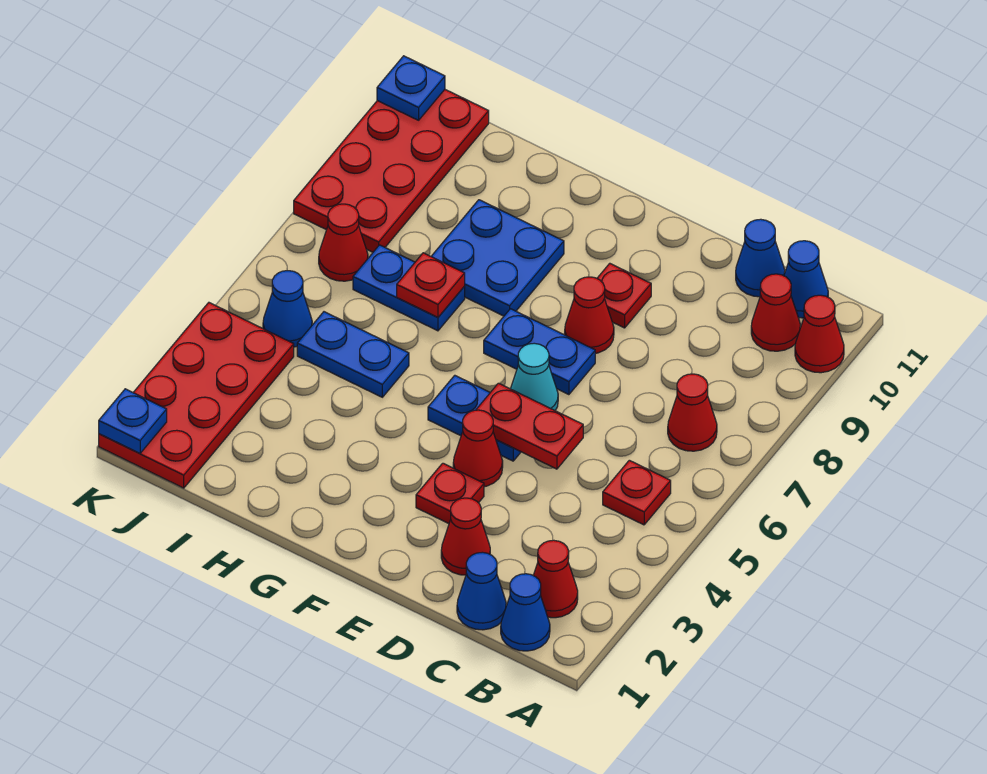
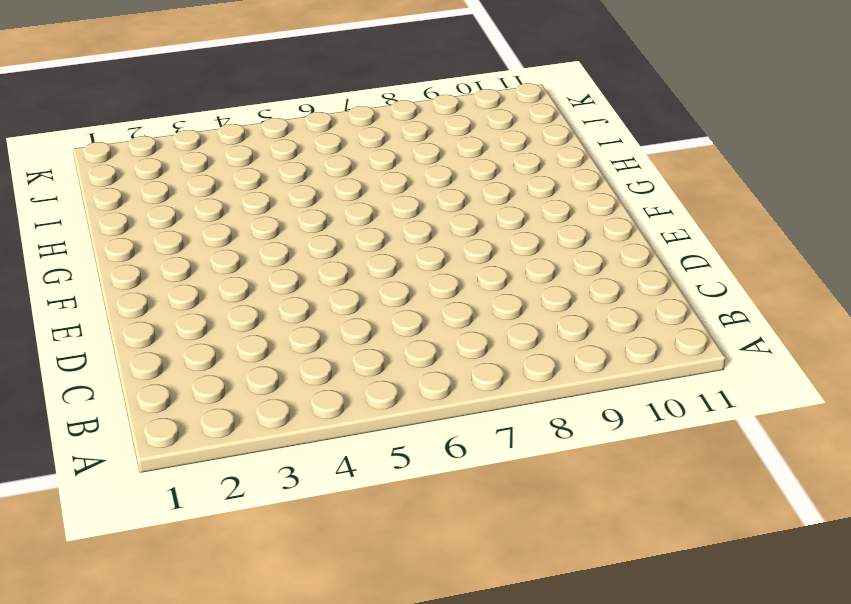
none -> red cone A10 level 1
none -> blue cone B1 level 1
none -> red cone B2 level 1

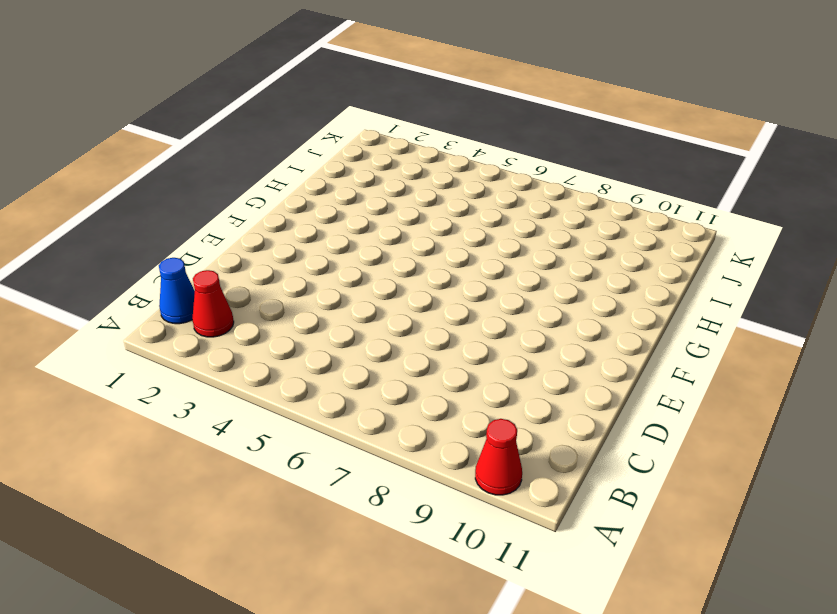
none -> red plate B5 level 1
none -> red cone B7 level 1
none -> red cone B10 level 1

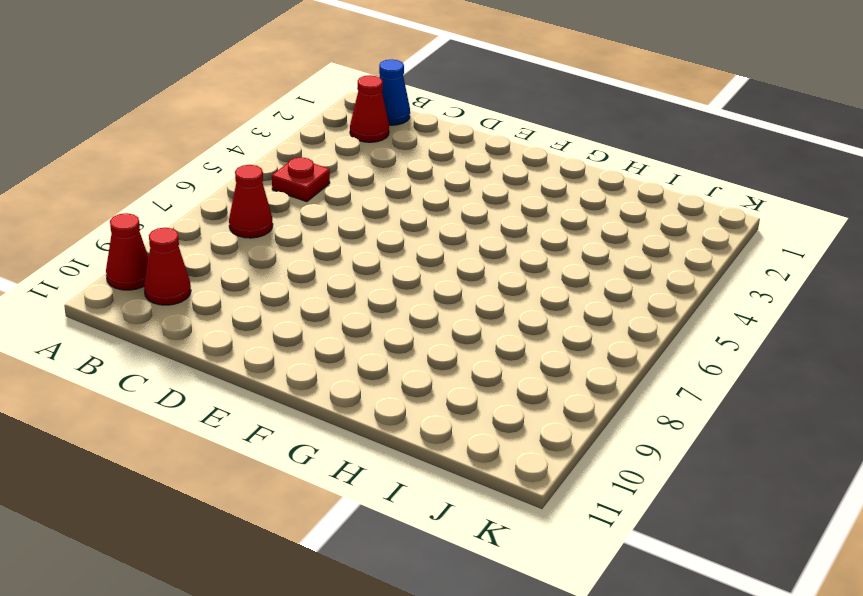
none -> blue cone B11 level 1
none -> blue cone C1 level 1
none -> blue cone C11 level 1

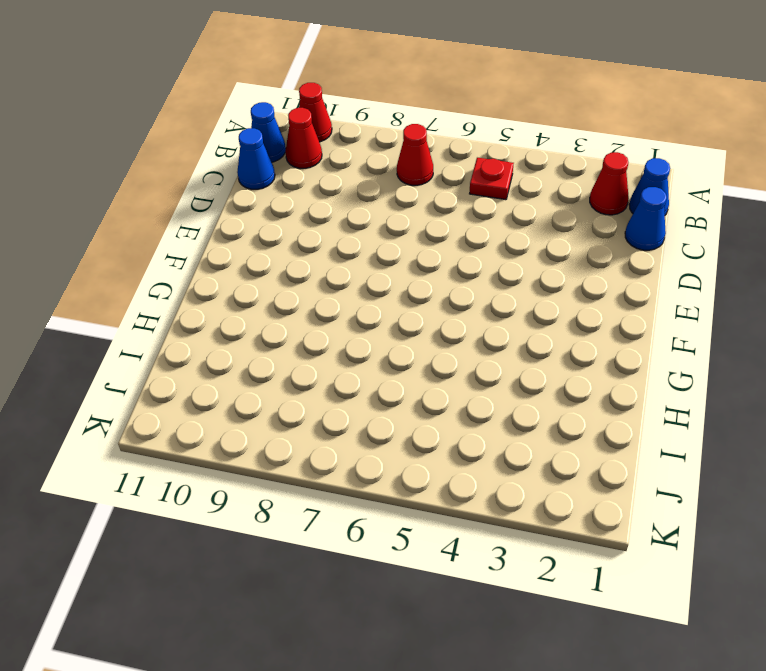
none -> red cone D2 level 1
none -> red plate E3 level 1
none -> red cone E4 level 1

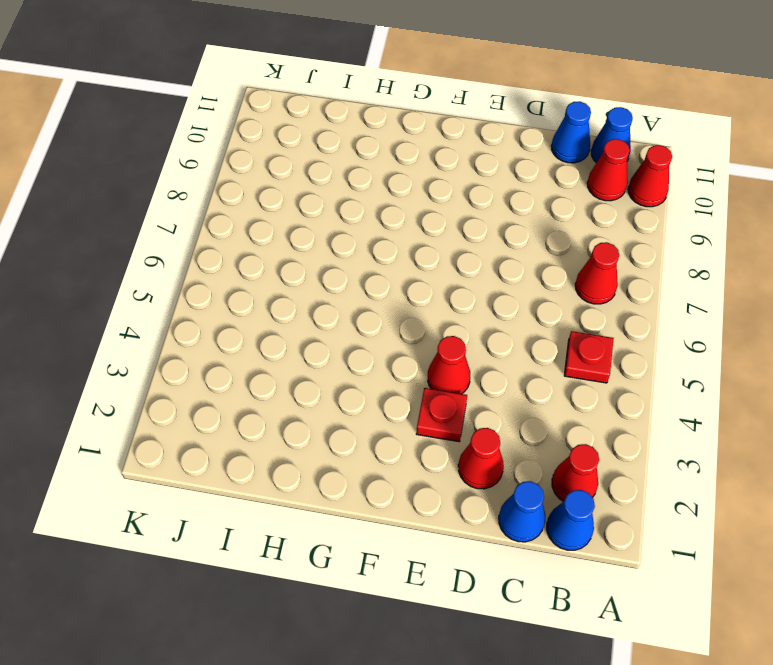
none -> blue plate E5:F5 level 1
none -> cyan cone E6 level 1
none -> blue plate E7:F7 level 1

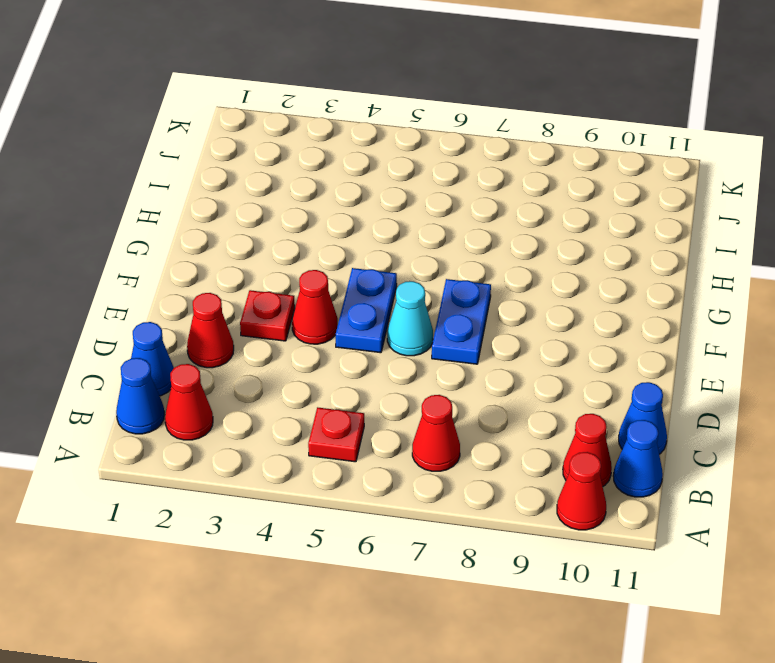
none -> red cone E8 level 1
none -> red plate E9 level 1
none -> blue plate G8:H9 level 1

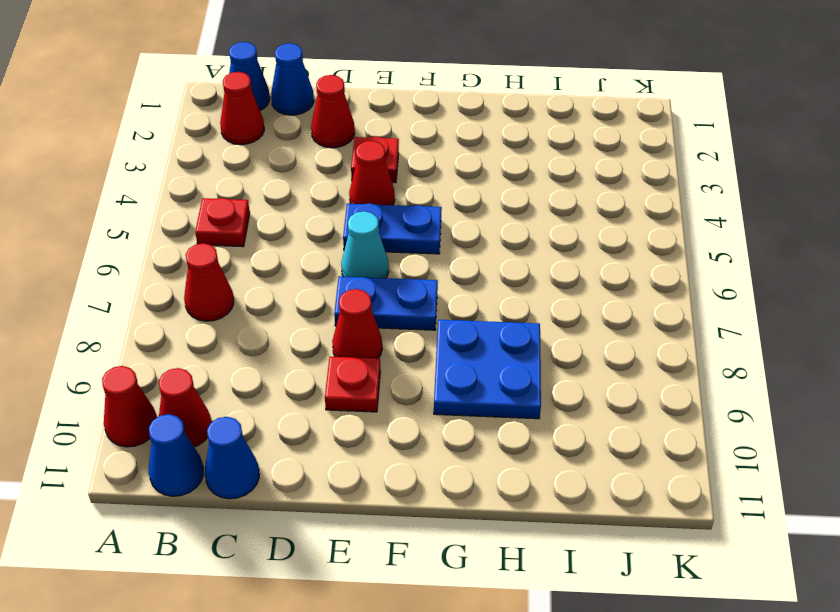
none -> blue plate H5:I5 level 1
none -> blue plate H7:I7 level 1
none -> red plate J1:K4 level 1

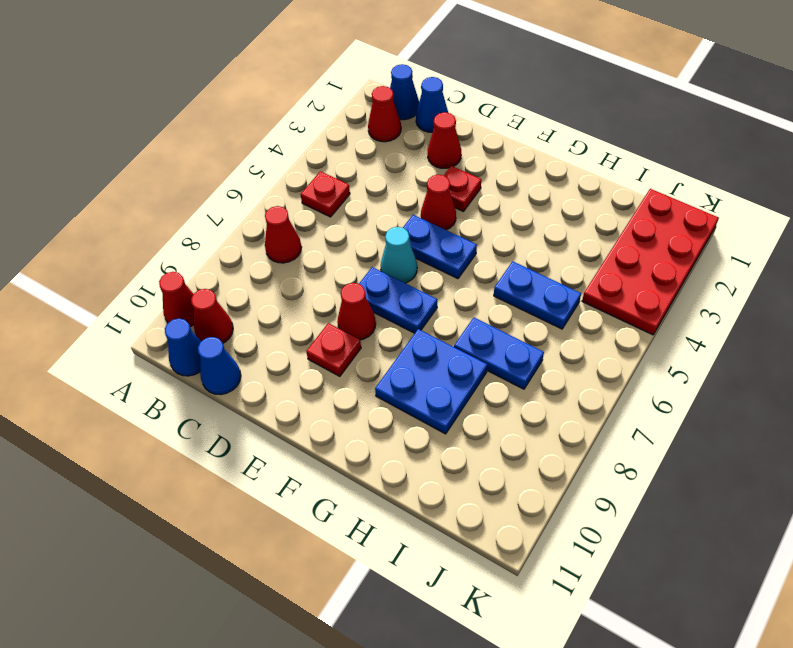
none -> blue cone J5 level 1
none -> red cone J7 level 1
none -> red plate J8:K11 level 1

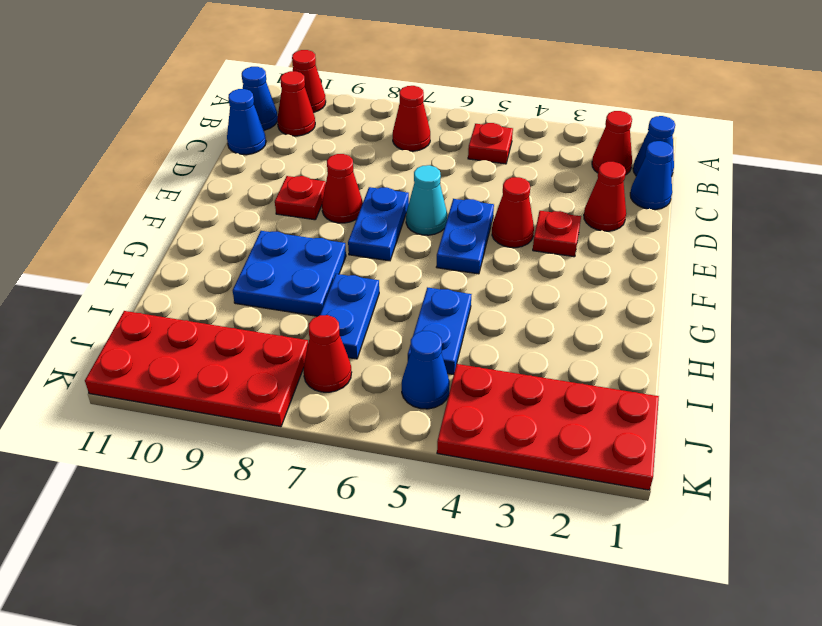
none -> red plate D5:E5 level 2
none -> red plate H7 level 2
none -> blue plate K1 level 2

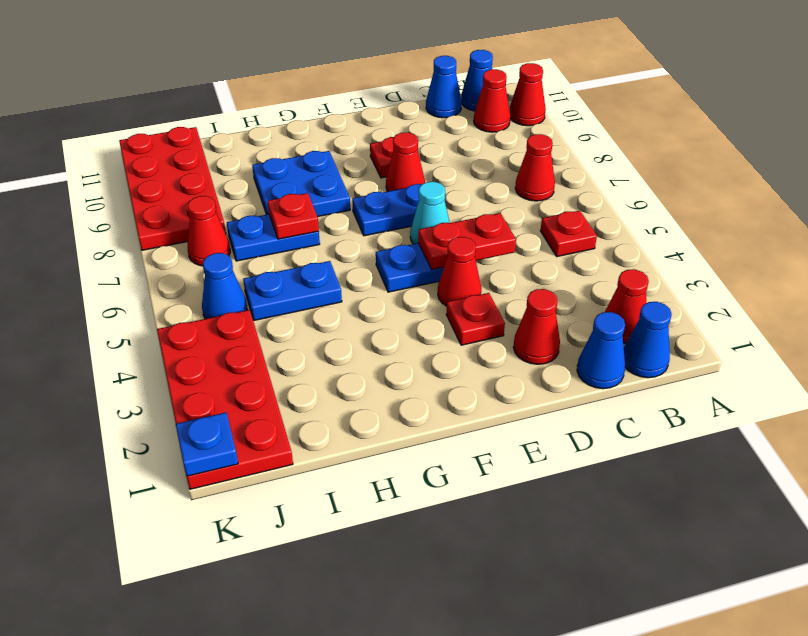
none -> blue plate K11 level 2

